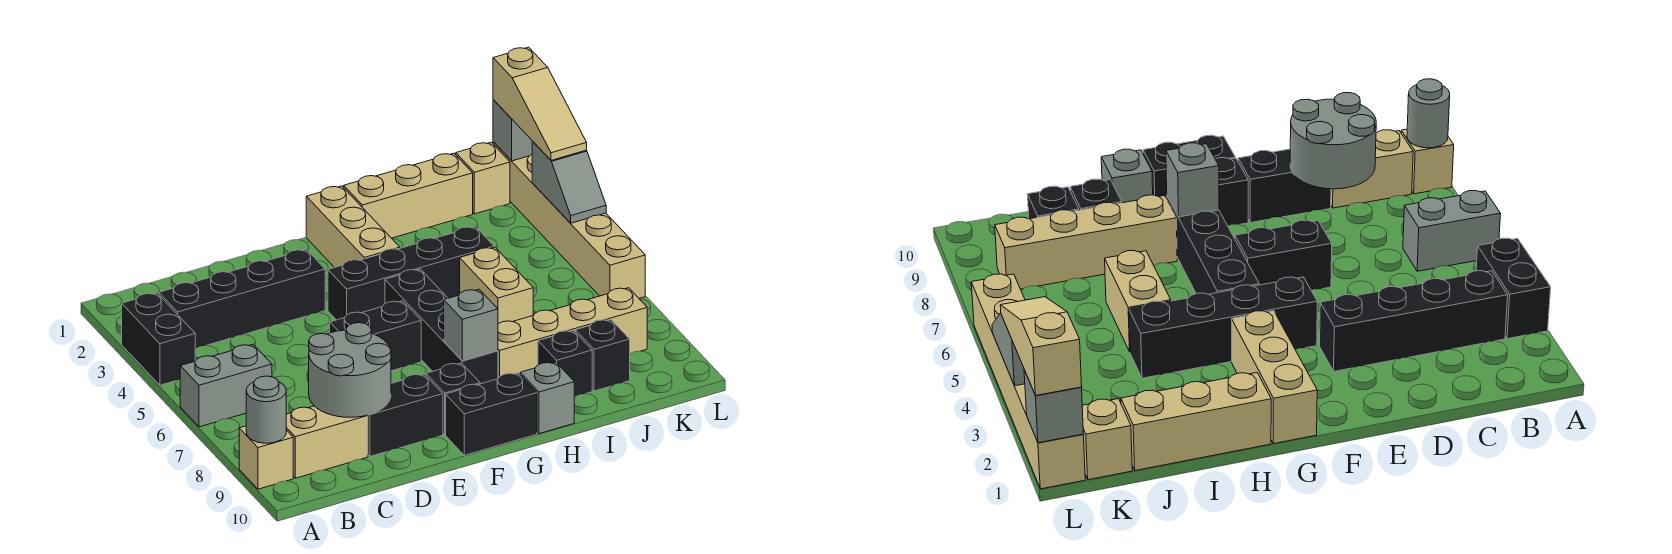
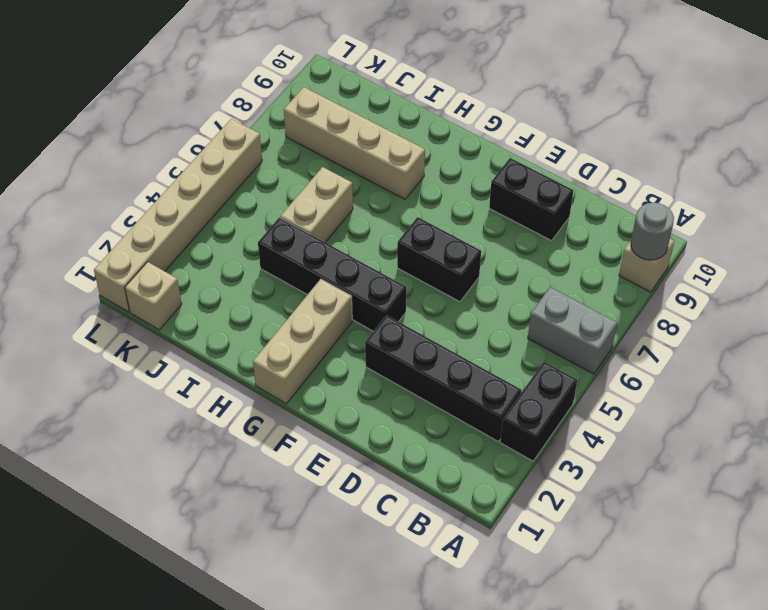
none -> tan brick B9:C9 level 1
none -> black brick F9 level 1
none -> black brick F10:G10 level 1

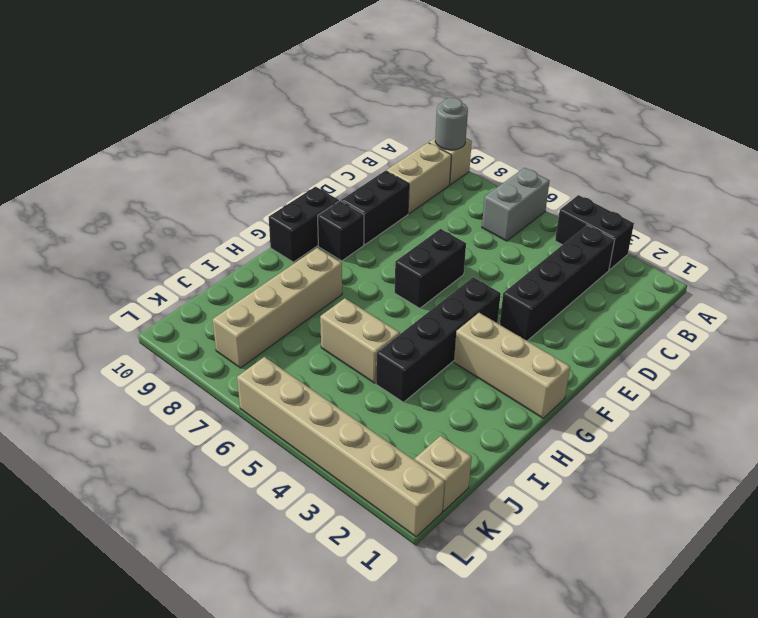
none -> black brick G5:G8 level 1
none -> tan brick H1:J1 level 1
none -> grey brick H10 level 1

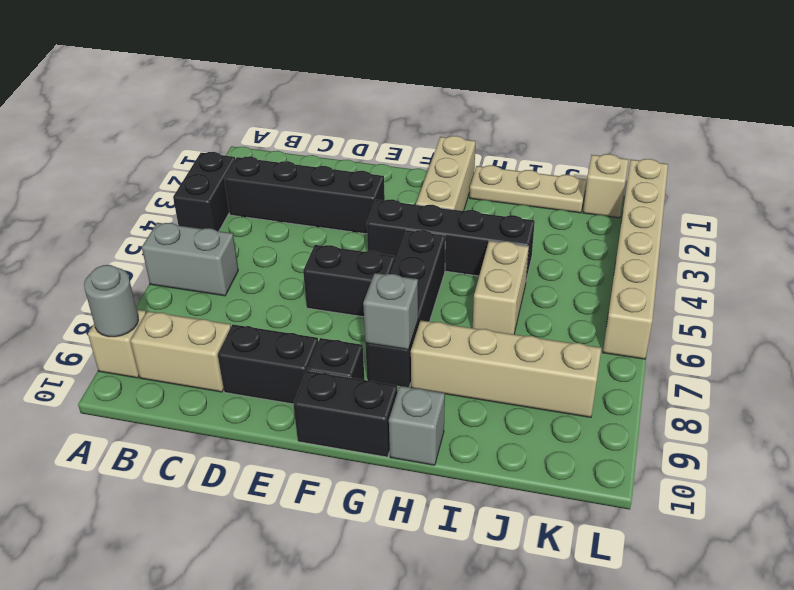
tan plate H1:J1 level 1 -> tan brick H1:J1 level 1
none -> black brick I9 level 1
none -> black brick J9 level 1
none -> grey round brick C8:D9 level 2

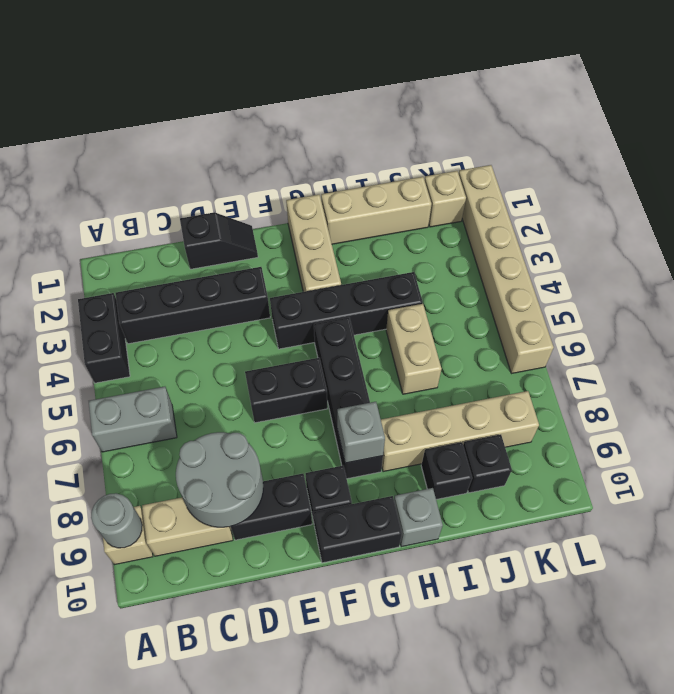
black slope D1:E1 level 1 top D -> none
none -> grey brick L1 level 2
none -> grey slope L3:L4 level 2 top 3
none -> tan slope L1:L3 level 3 top 1

